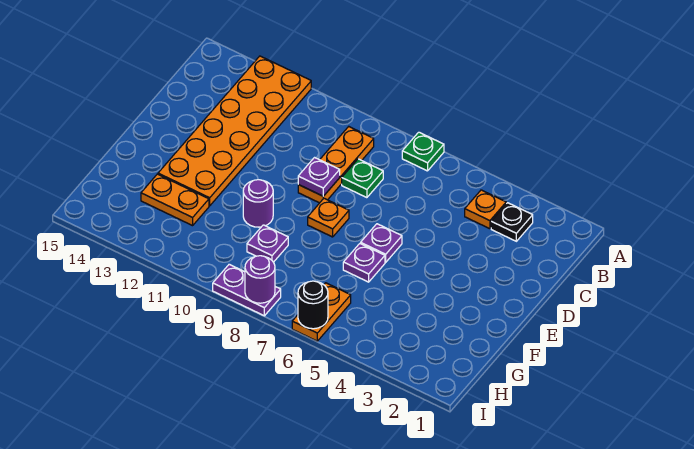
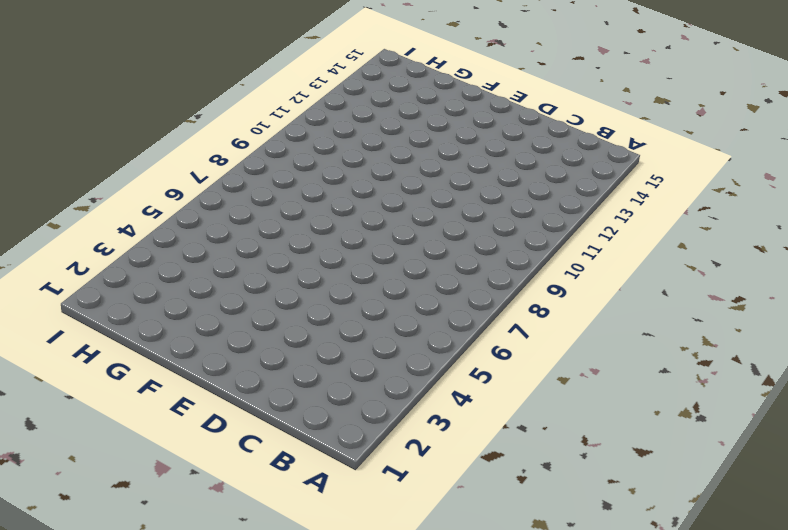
none -> green plate A7 level 1
none -> orange plate A12:F13 level 1
none -> black plate B3 level 1

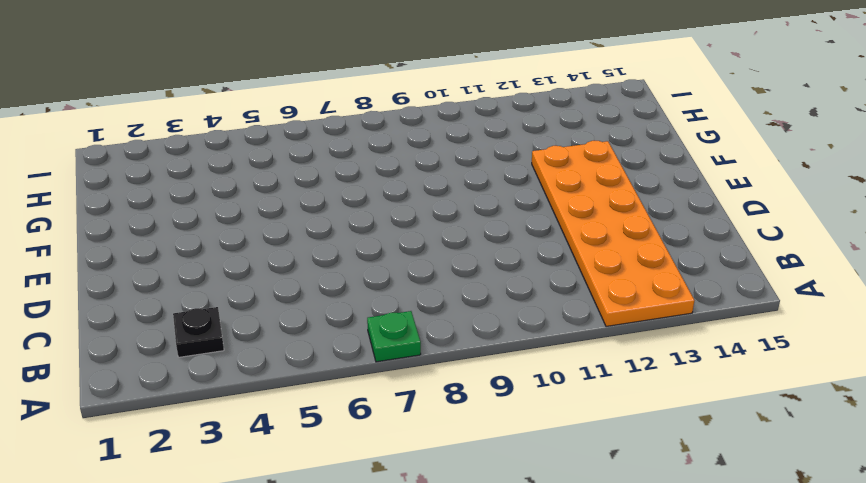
none -> orange plate B4 level 1
none -> orange plate B9:D9 level 1
none -> green plate C8 level 1

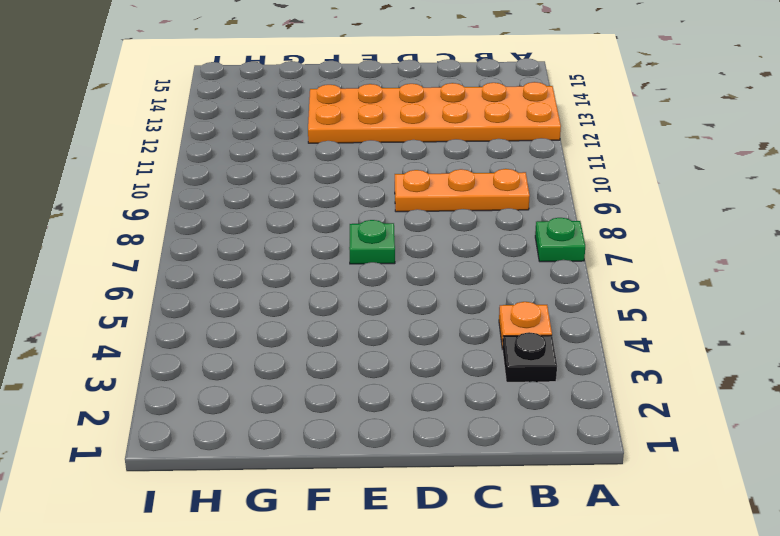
green plate E7 level 1 -> green plate C8 level 1
none -> purple plate E6 level 1
none -> orange plate E8 level 1
none -> purple plate F6 level 1

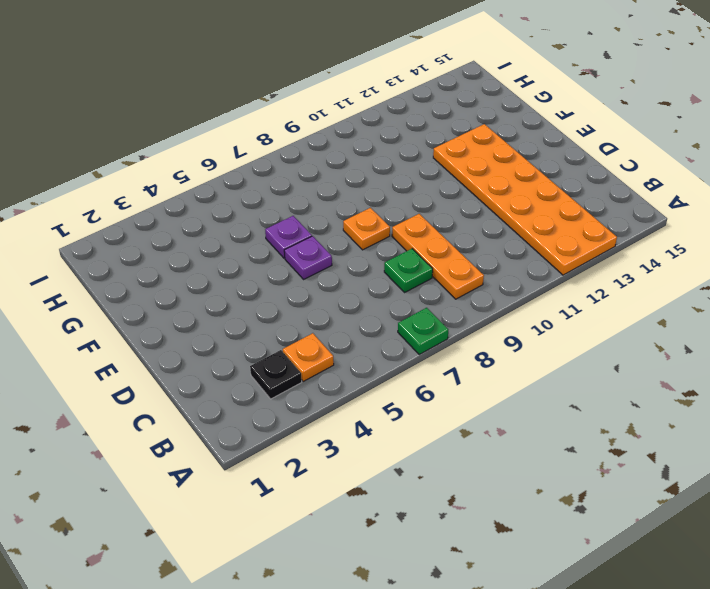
none -> purple round brick F10 level 1
none -> purple plate G9 level 1
none -> orange plate G12:G13 level 1

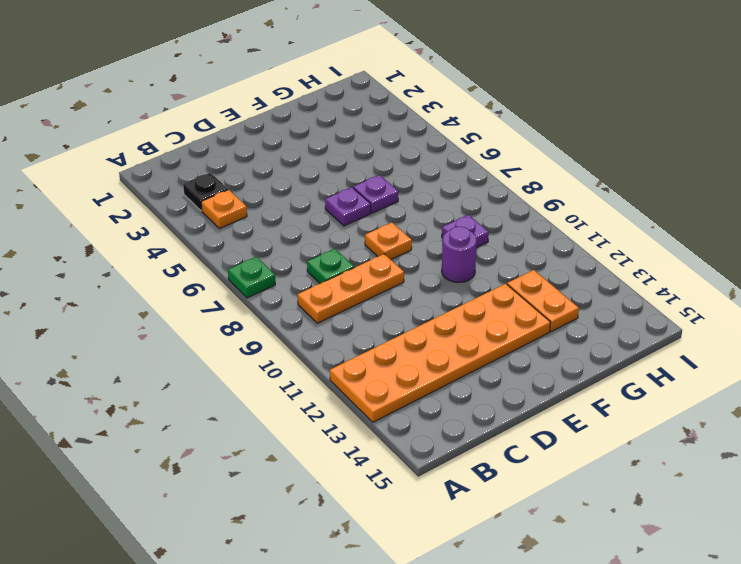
none -> orange plate H6:I6 level 1
none -> purple plate I8:I9 level 1
none -> purple plate D9 level 2

